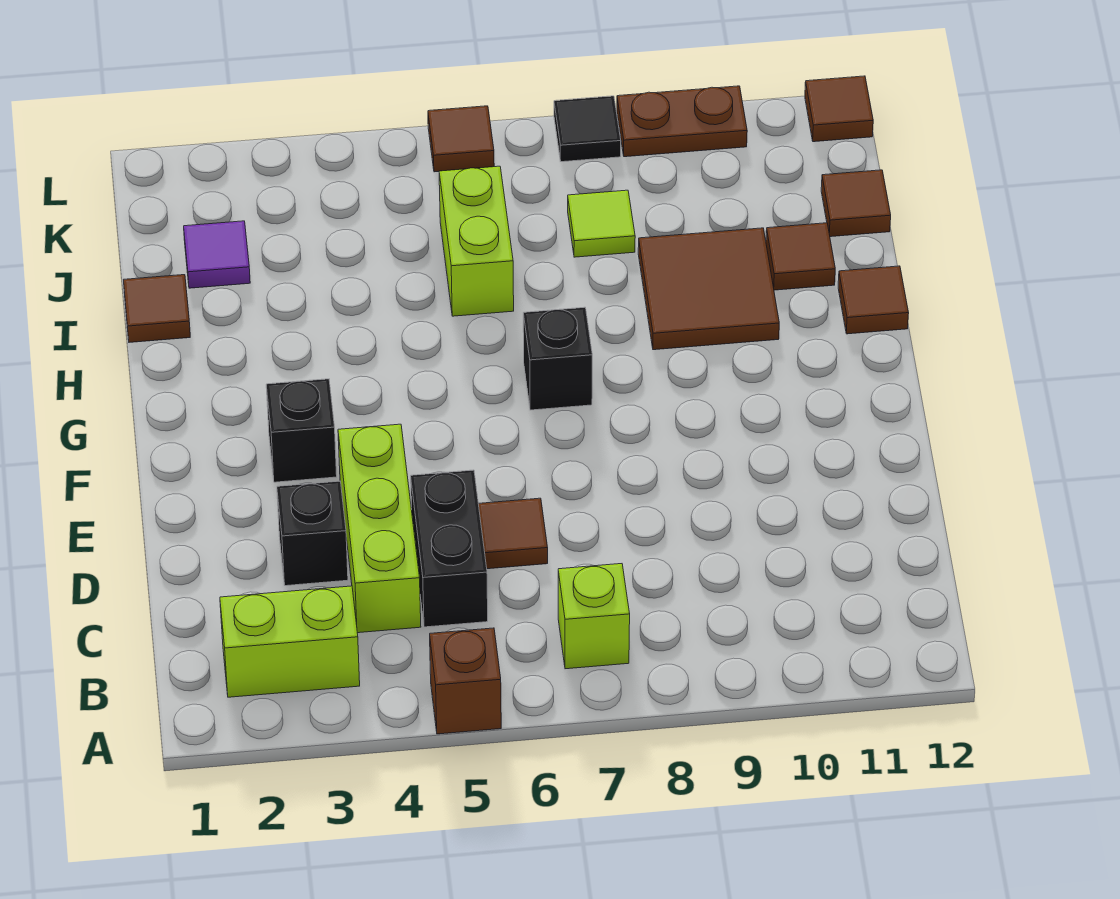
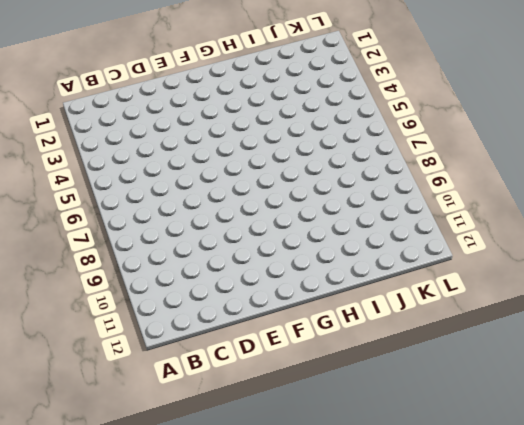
none -> brown brick A5 level 1
none -> lime brick B2:B3 level 1
none -> lime brick B7 level 1

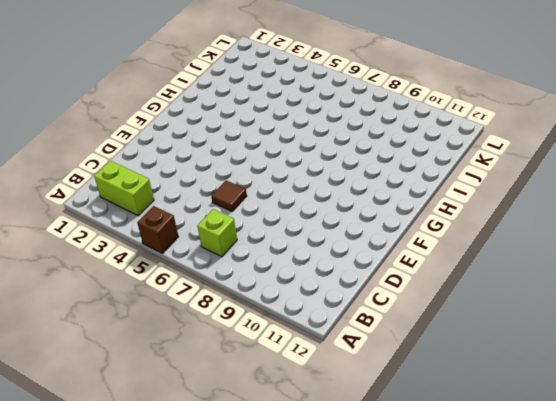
none -> lime brick C4:E4 level 1
none -> black brick C5:D5 level 1
none -> black brick D3 level 1

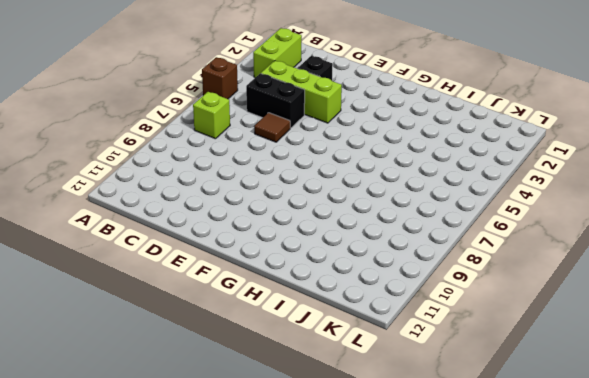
none -> black brick F3 level 1
none -> black brick G7 level 1
none -> brown tile H9:I10 level 1

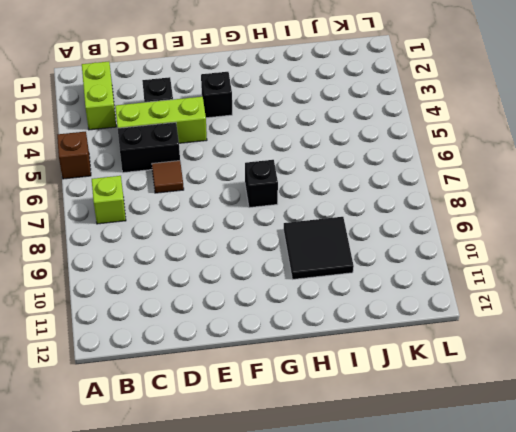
black tile H9:I10 level 1 -> brown tile H9:I10 level 1
none -> brown tile H12 level 1
none -> brown tile I1 level 1
none -> lime brick I6:J6 level 1

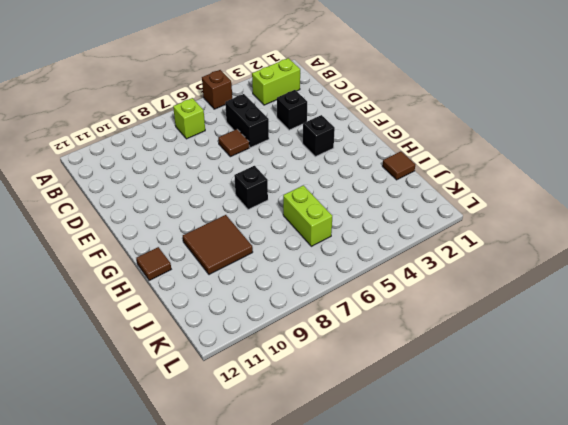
none -> lime brick C4:E4 level 1
none -> brown tile I11 level 1
none -> purple tile J2 level 1

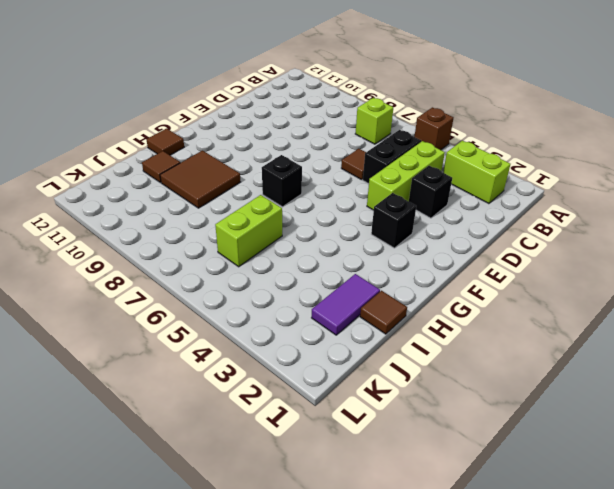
purple tile I2:J2 level 1 -> purple tile J2 level 1
none -> lime tile J8 level 1
none -> brown tile J12 level 1
none -> brown tile L6 level 1

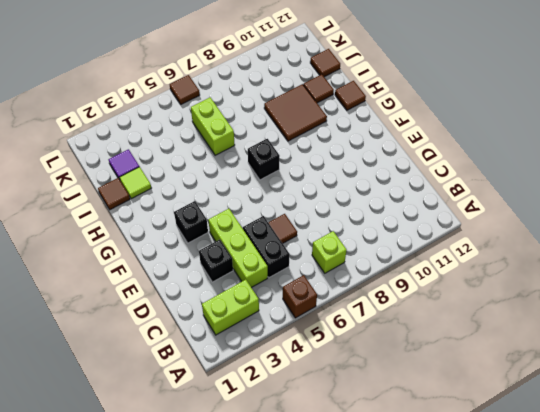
lime tile I2 level 1 -> lime tile J8 level 1
none -> black tile L8 level 1
none -> brown plate L9:L10 level 1
none -> brown tile L12 level 1

